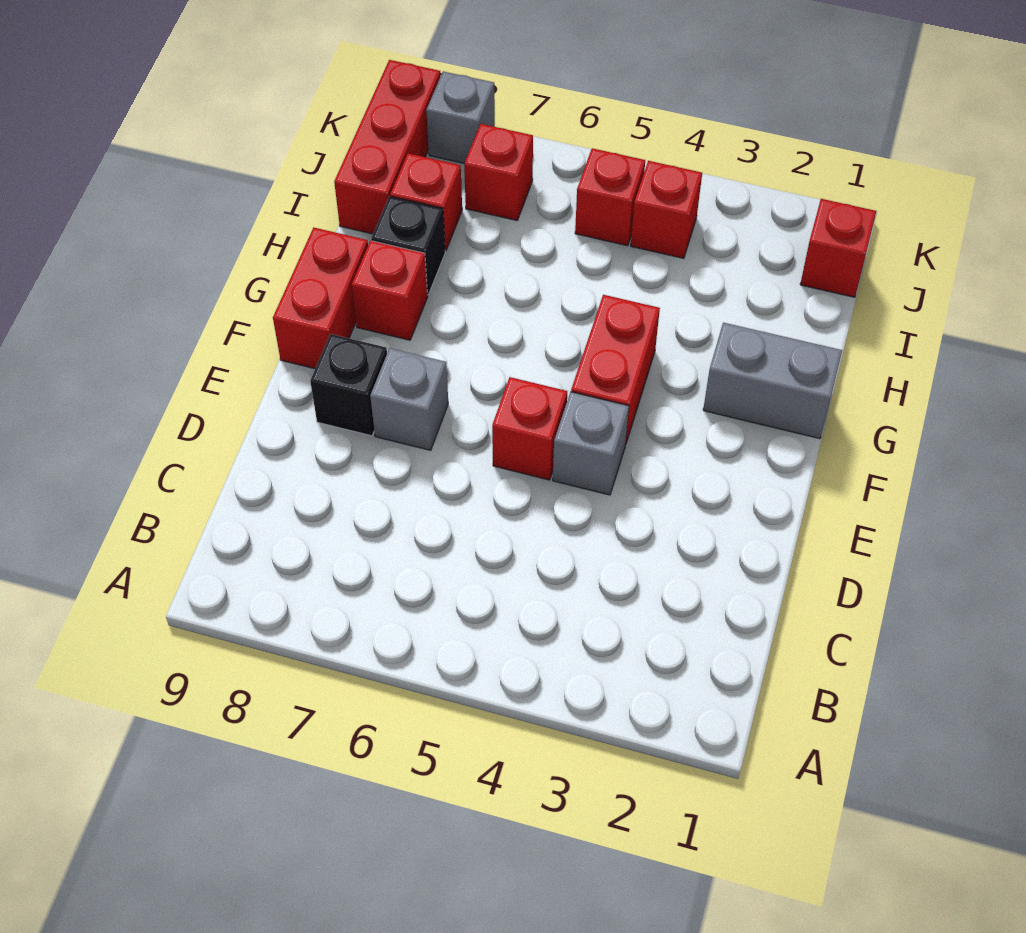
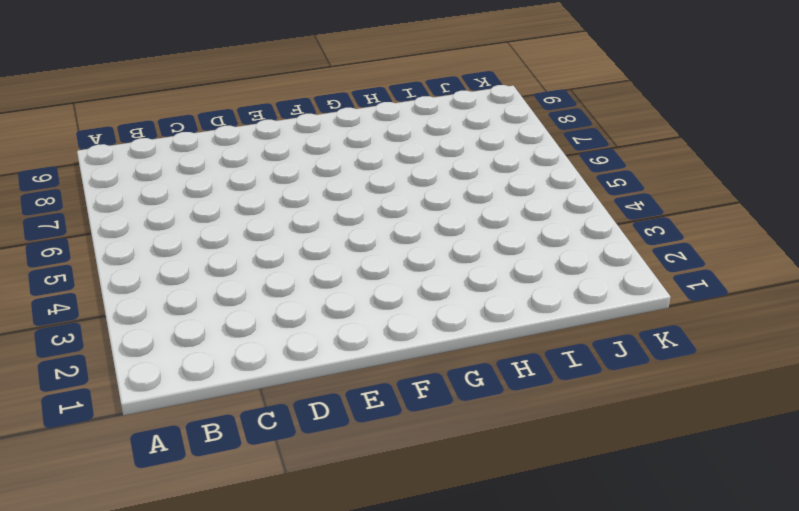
none -> grey brick E4 level 1
none -> red brick E5 level 1
none -> grey brick E7 level 1

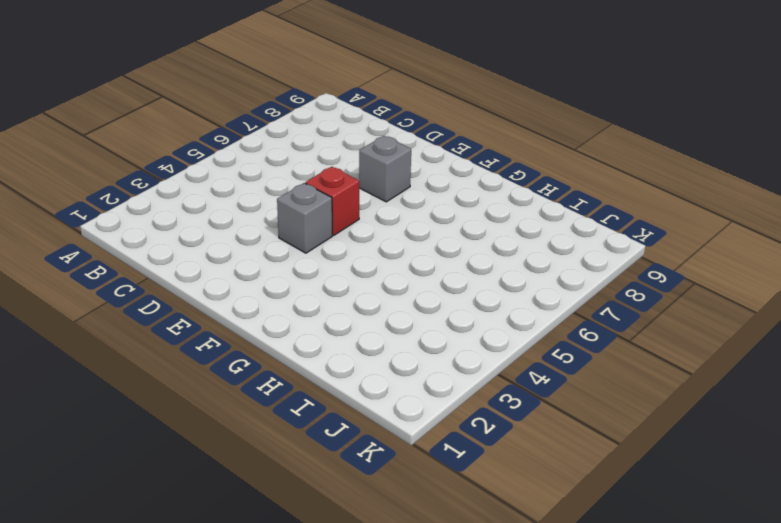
none -> black brick E8 level 1
none -> red brick F4:G4 level 1
none -> red brick F9:G9 level 1

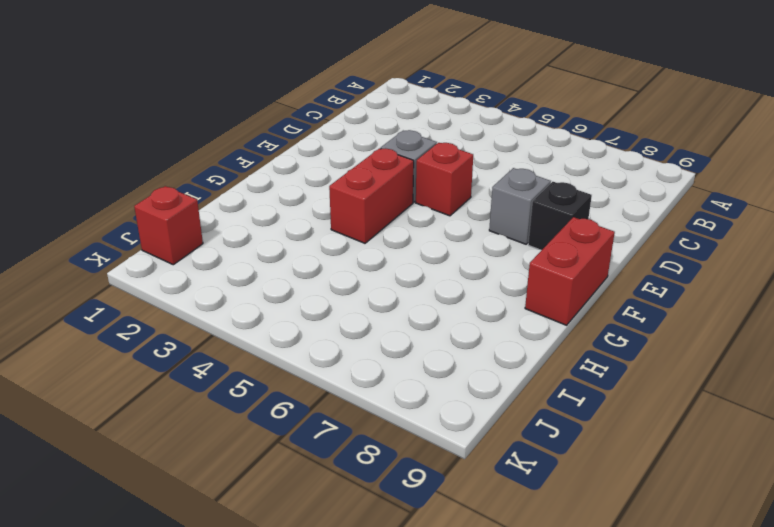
none -> grey brick G1:G2 level 1
none -> red brick G8 level 1
none -> black brick H8 level 1

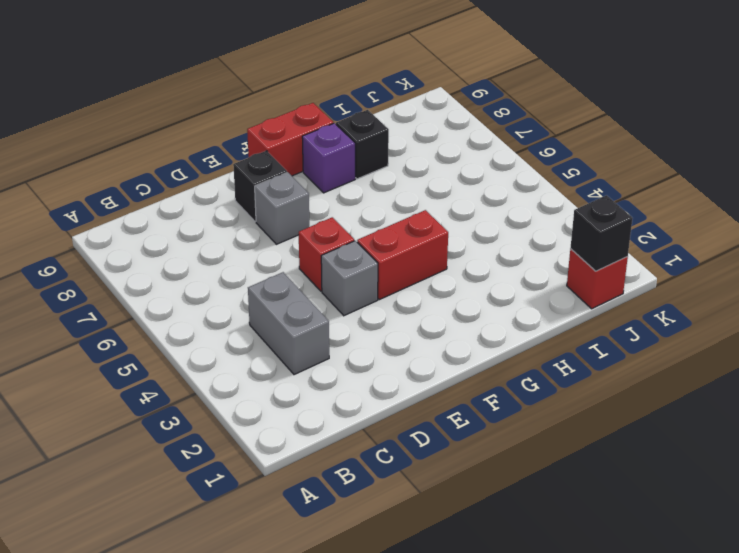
grey brick C3:C4 level 1 -> grey brick G1:G2 level 1
purple brick G8 level 1 -> red brick G8 level 1
black brick J1 level 2 -> none
none -> red brick I8 level 1
none -> red brick I9:K9 level 1
none -> red brick J4 level 1

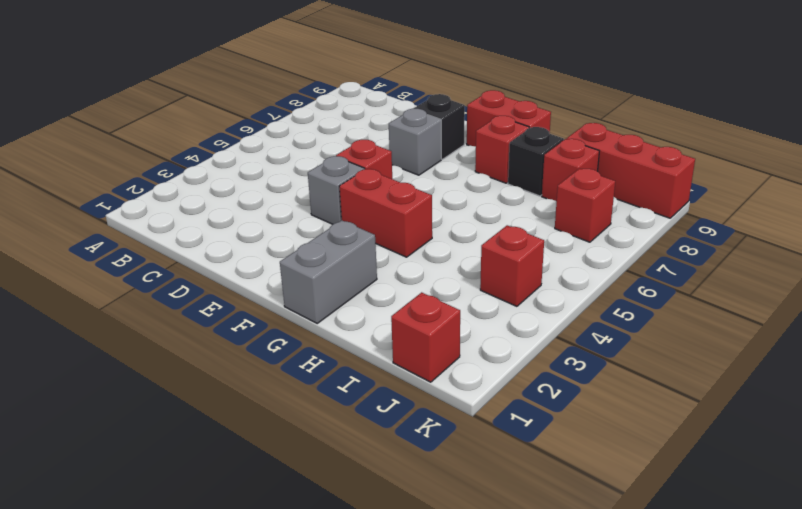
none -> red brick J5 level 1
none -> grey brick K8 level 1

